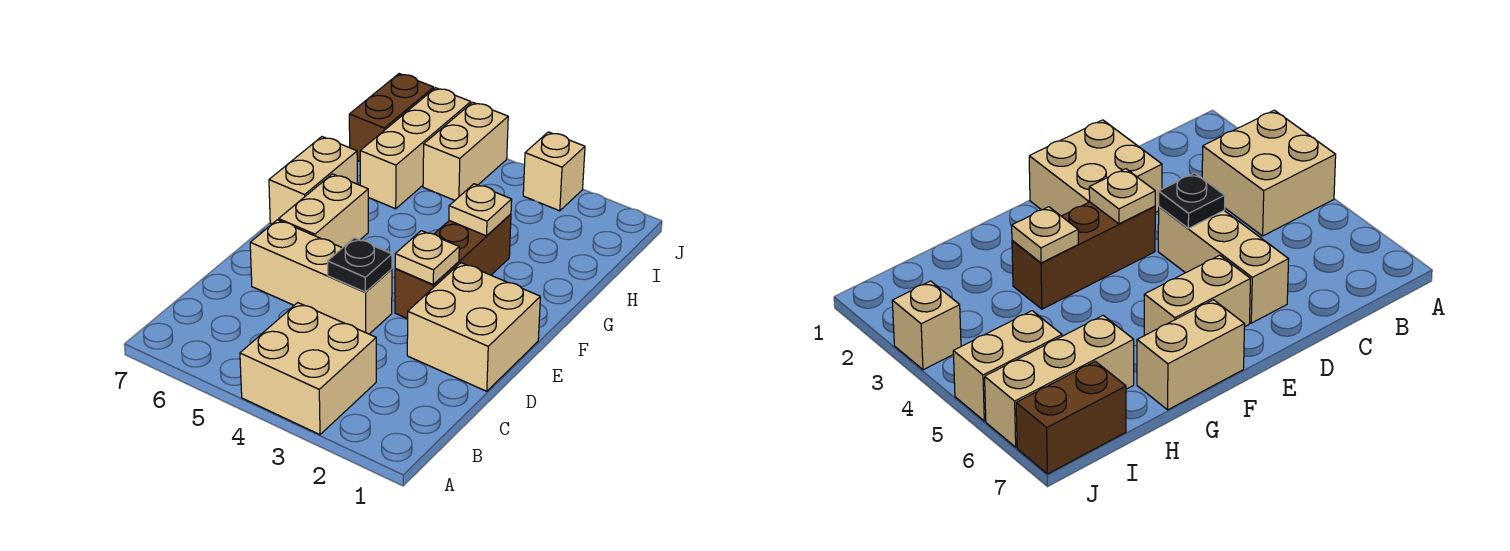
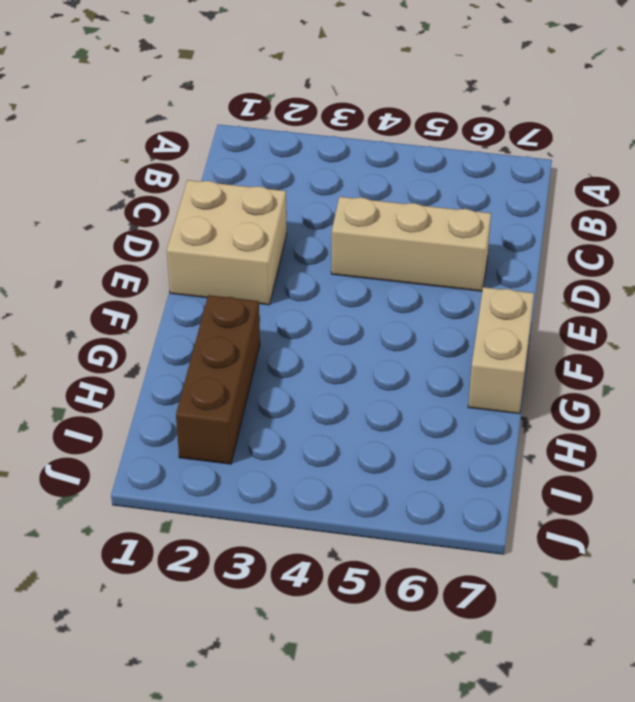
brown brick G2:I2 level 1 -> brown brick E3:G3 level 1
none -> tan brick A3:B4 level 1
none -> tan brick E6:F6 level 1
none -> tan brick H6:J6 level 1

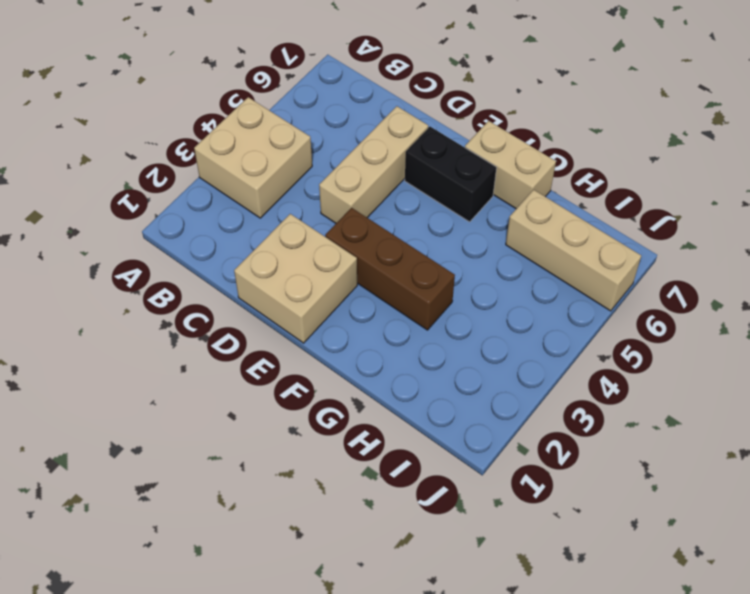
black brick E6:F6 level 1 -> tan brick E6:F6 level 1
none -> tan brick I5:J5 level 1
none -> brown brick I7:J7 level 1
none -> tan brick J3 level 1

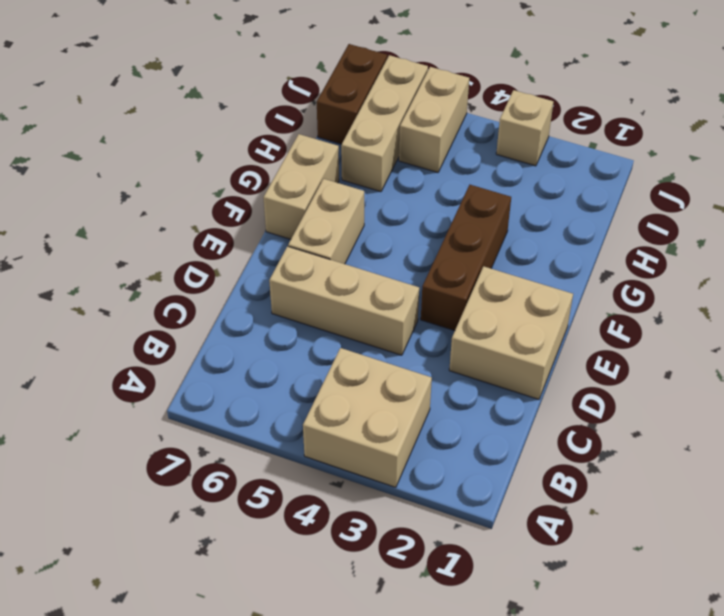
none -> black plate D4 level 2
none -> tan plate E3 level 2
none -> tan plate G3 level 2

